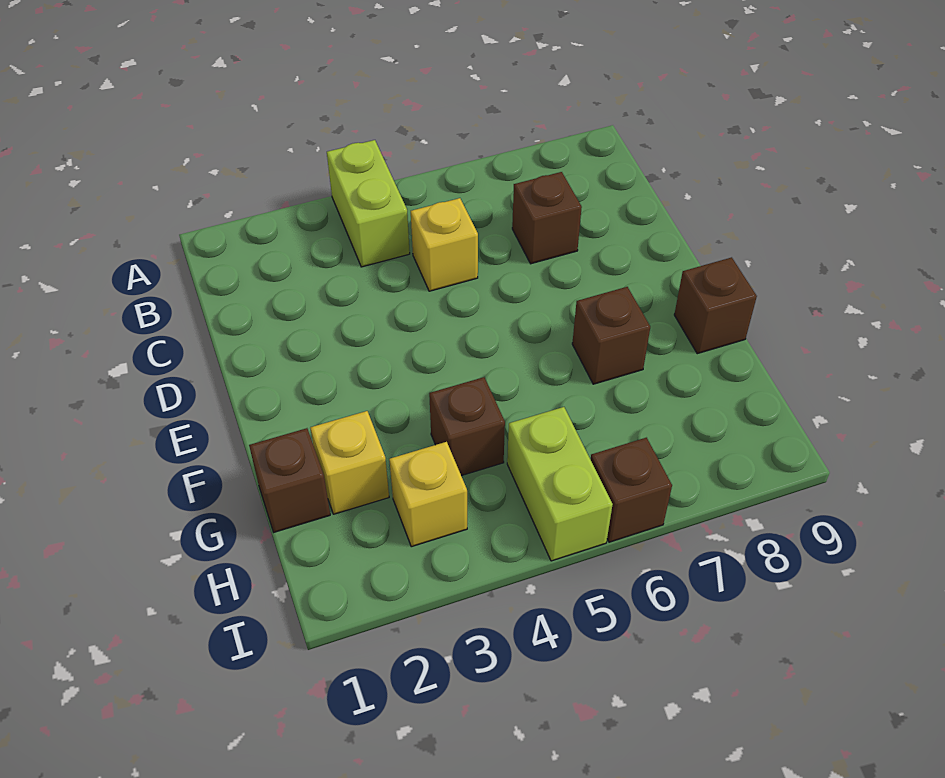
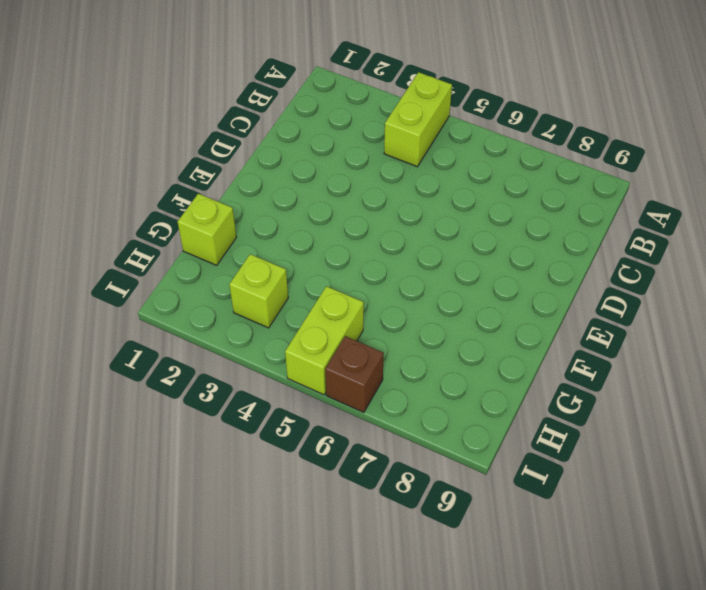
lime brick G1 level 1 -> brown brick G1 level 1
lime brick H3 level 1 -> yellow brick H3 level 1
none -> yellow brick C5 level 1
none -> brown brick C7 level 1

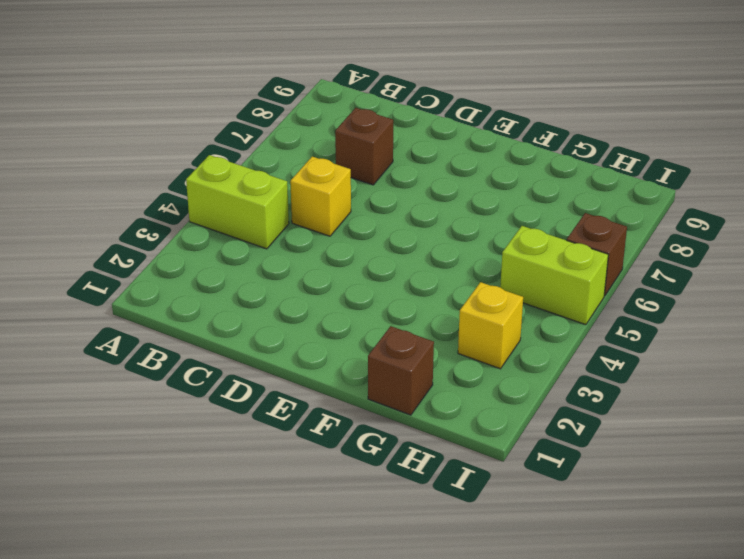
none -> brown brick F7 level 1
none -> brown brick F9 level 1

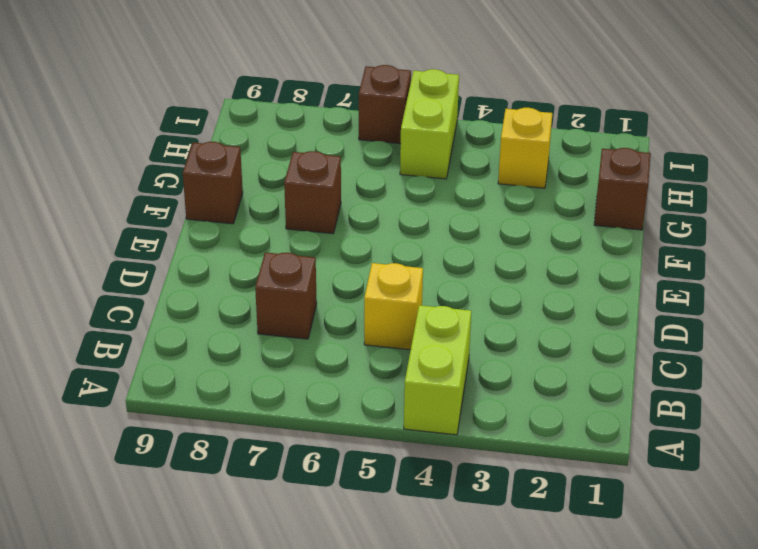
none -> yellow brick G2 level 1
none -> brown brick G4 level 1

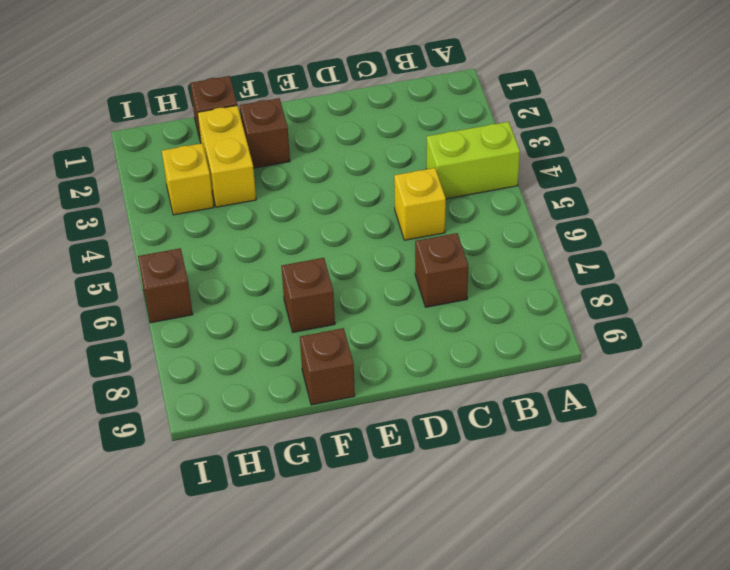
brown brick F2 level 1 -> brown brick G4 level 1
yellow brick G2:G3 level 1 -> yellow brick G2 level 1
none -> lime brick H5:I5 level 1

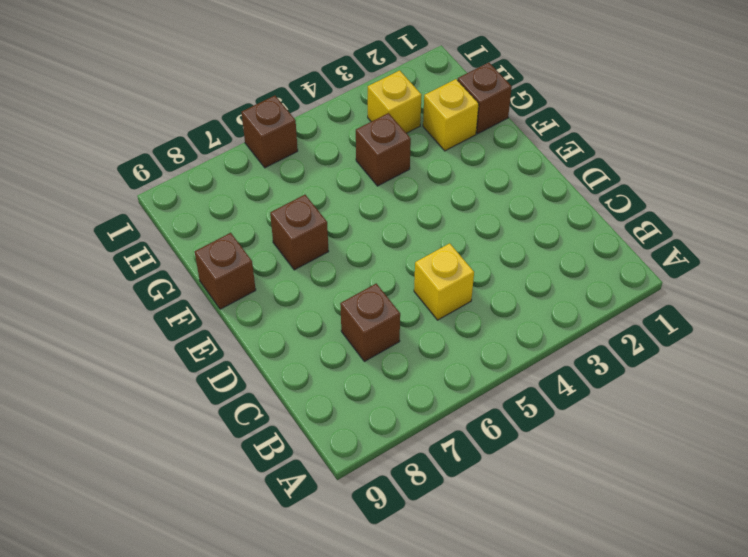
none -> lime brick A4:B4 level 1
none -> lime brick H5:I5 level 1

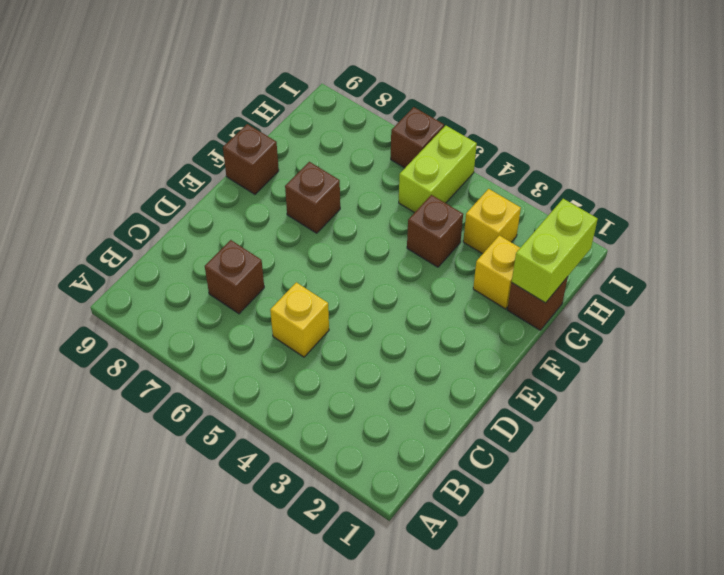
lime brick G1:H1 level 2 -> lime brick A4:B4 level 1

